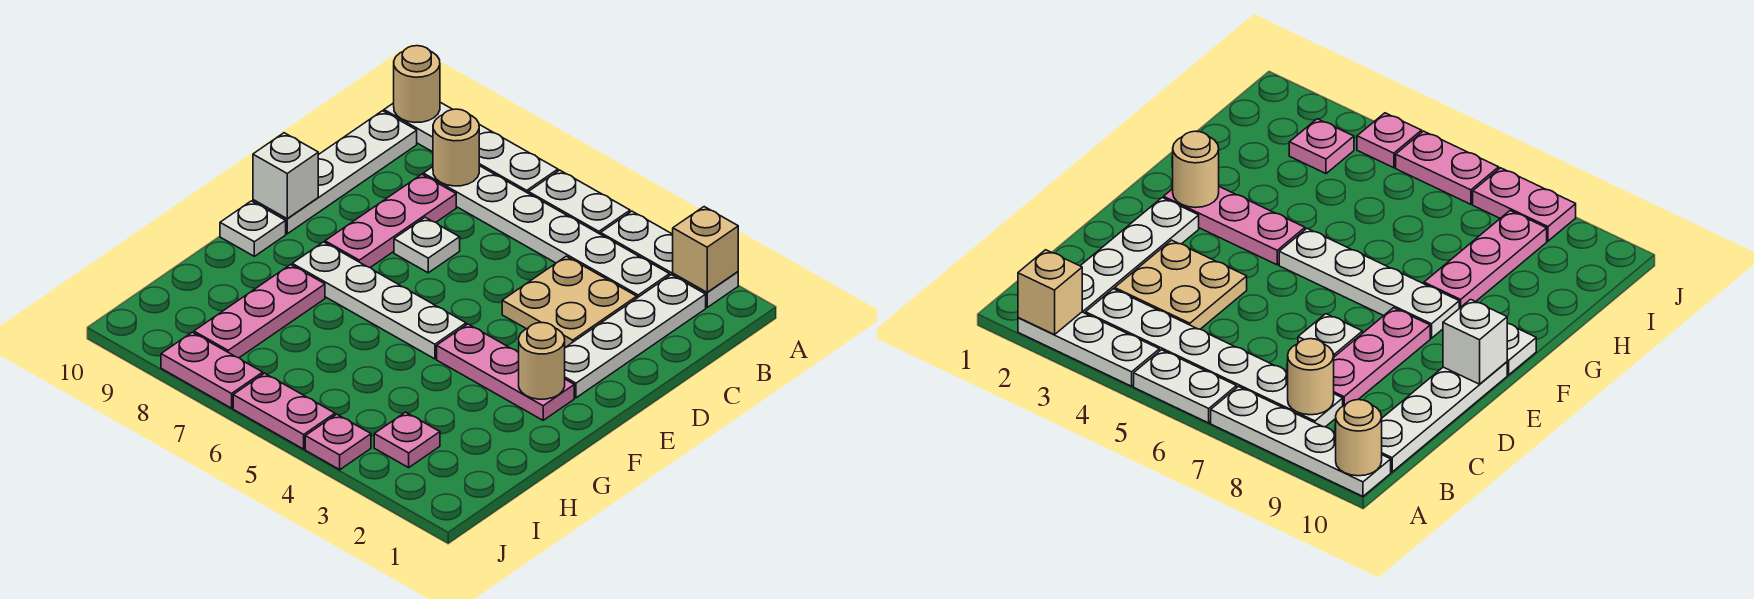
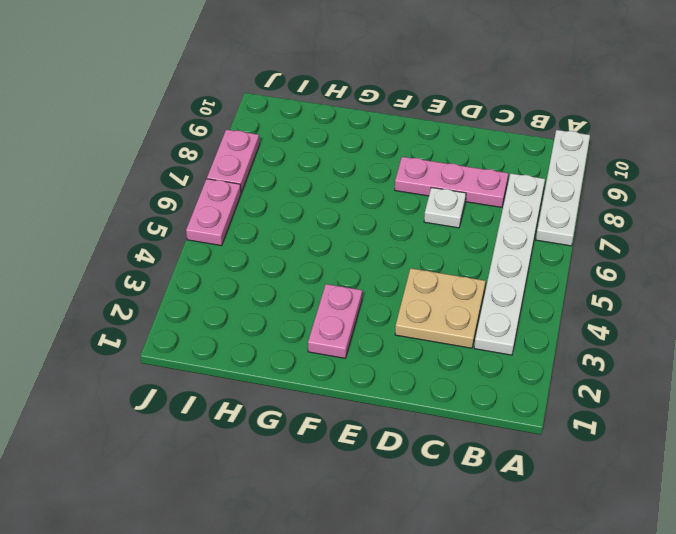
pink plate F2:F3 level 1 -> pink plate F2:F4 level 1
none -> white plate A2:A4 level 1
none -> white plate A5:A6 level 1
none -> white plate B2:E2 level 1

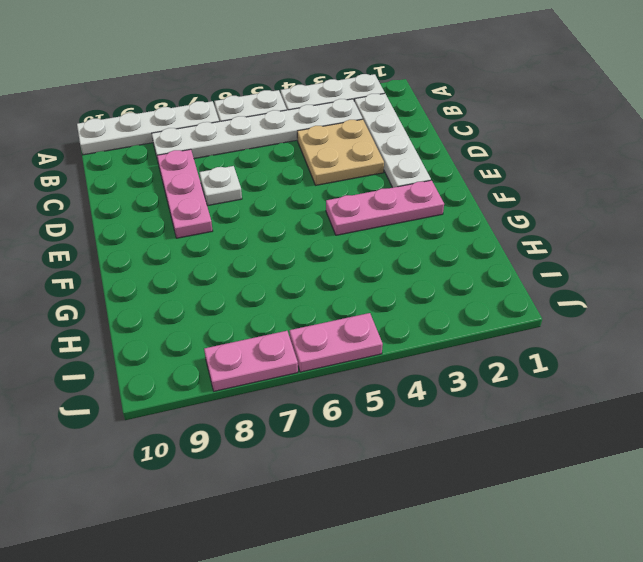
none -> white plate B10:E10 level 1
none -> white plate F5:F8 level 1
none -> white plate F10 level 1

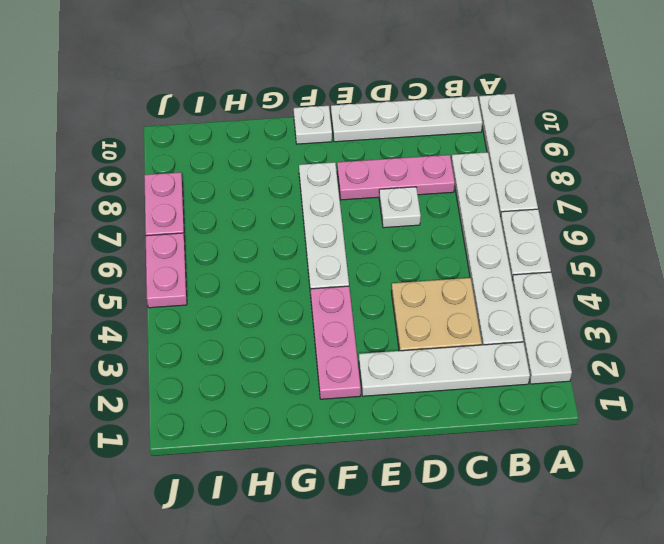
none -> pink plate G8:I8 level 1
none -> pink plate I3 level 1
none -> pink plate J4 level 1

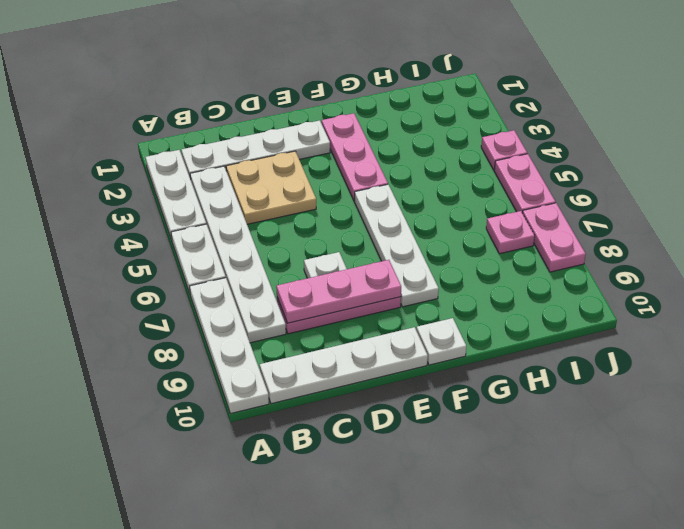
pink plate C8:E8 level 2 -> pink plate G8:I8 level 1
pink plate I7 level 1 -> pink plate I3 level 1
none -> tan brick A2 level 2
none -> tan round brick A10 level 2
none -> tan round brick B8 level 2

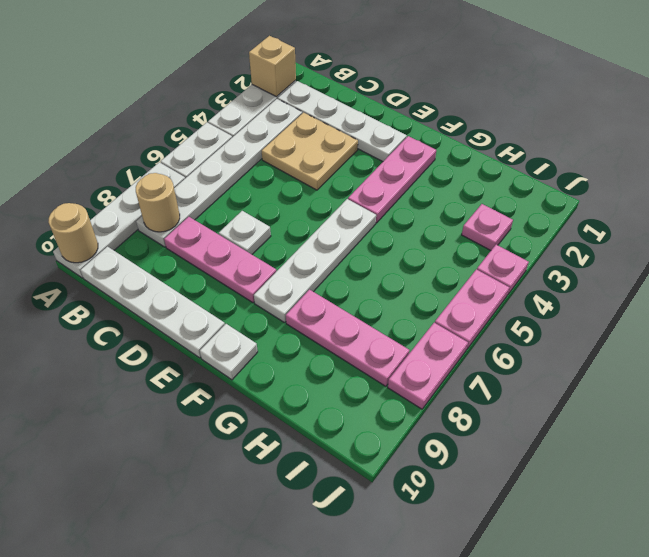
none -> white brick E10 level 2
none -> tan round brick F2 level 2

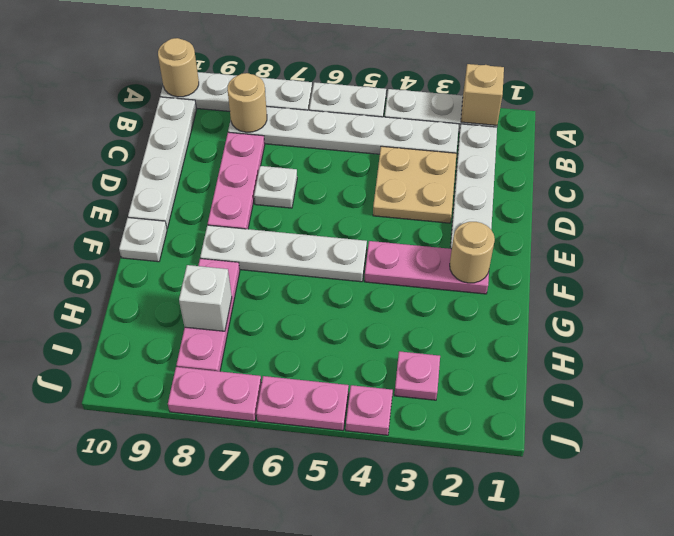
white brick H8 level 2 -> white brick E10 level 2

